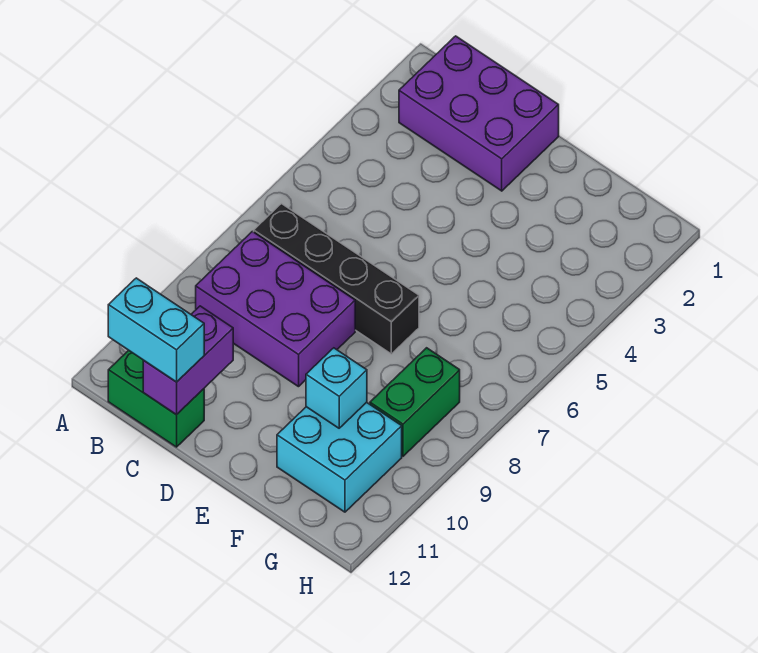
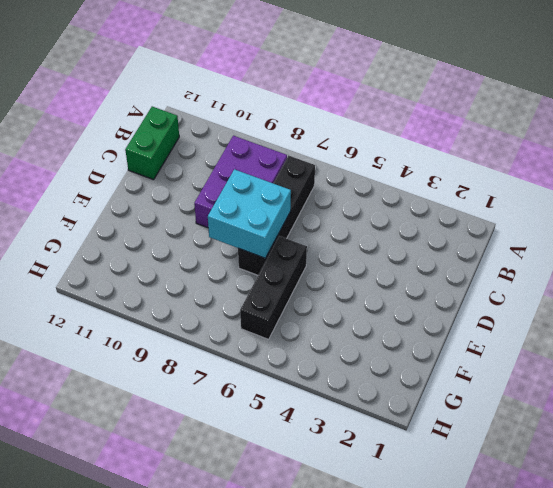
cyan brick D7:E8 level 2 -> cyan brick F10:G11 level 1
black brick E6:G6 level 1 -> none
none -> purple brick B1:D2 level 1
none -> green brick G8:G9 level 1

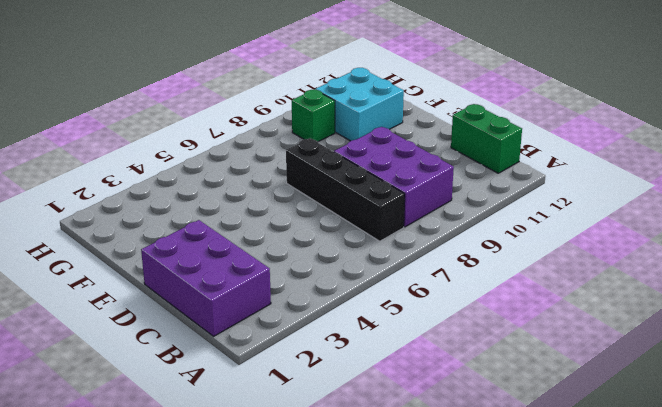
green brick G9 level 1 -> green brick G8:G9 level 1
none -> purple brick C11:C12 level 2
none -> cyan brick F10 level 2

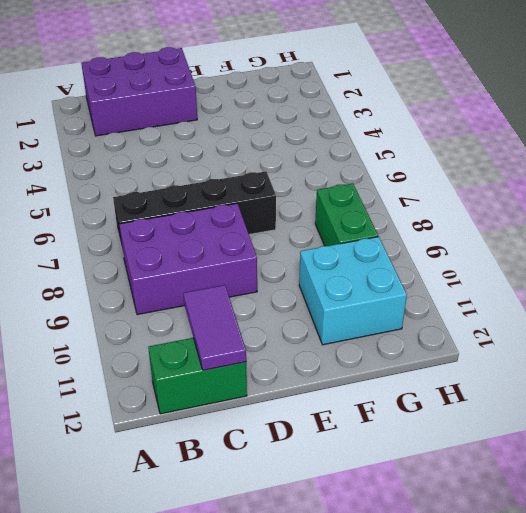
purple tile C11:C12 level 2 -> purple brick C11:C12 level 2
none -> cyan brick F10 level 2
none -> cyan brick B12:C12 level 3

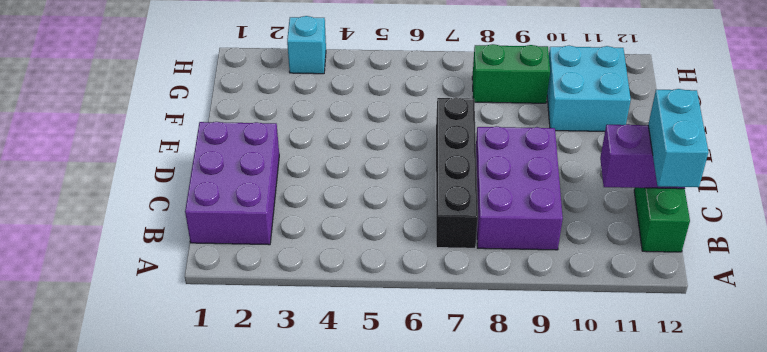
cyan brick H3 level 1 -> cyan brick F10 level 2

